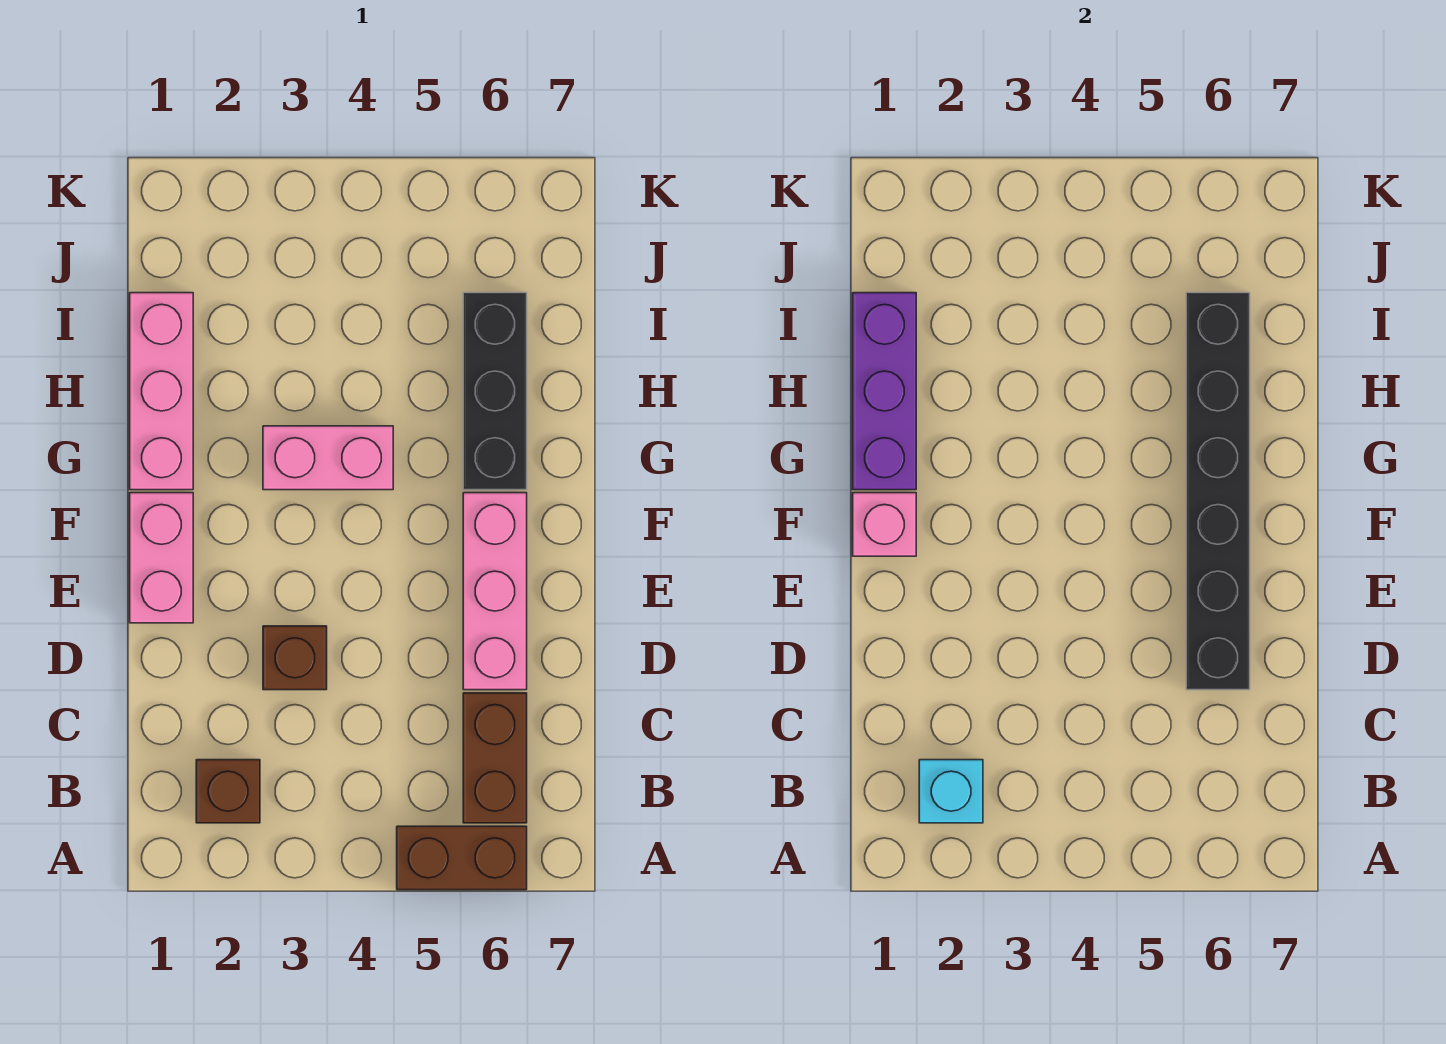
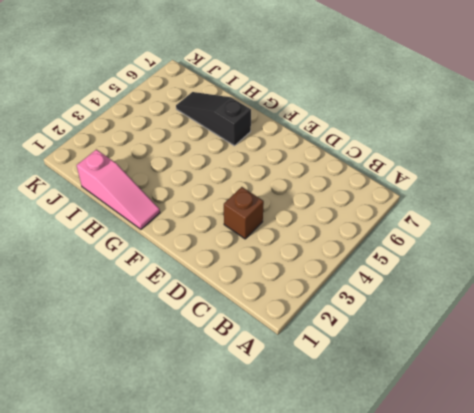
pink slope G1:I1 level 1 top I -> pink brick G1:I1 level 1
black slope G6:I6 level 1 top G -> black brick G6:I6 level 1
none -> brown brick A5:A6 level 1
none -> brown brick B2 level 1
none -> brown brick B6:C6 level 1

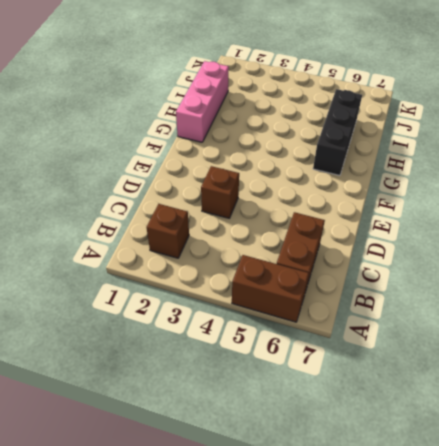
none -> pink brick D6:F6 level 1
none -> pink brick E1:F1 level 1
none -> pink brick G3:G4 level 1

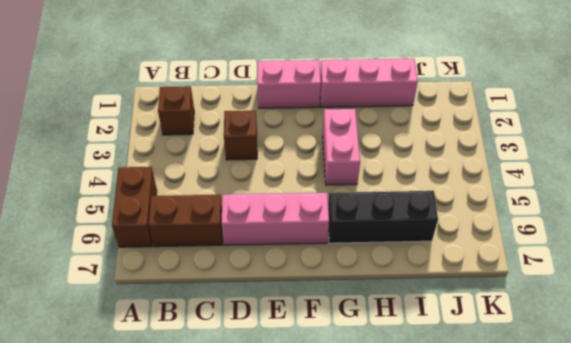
none -> cyan brick B2 level 2
none -> black brick D6:I6 level 2
none -> pink brick F1 level 2

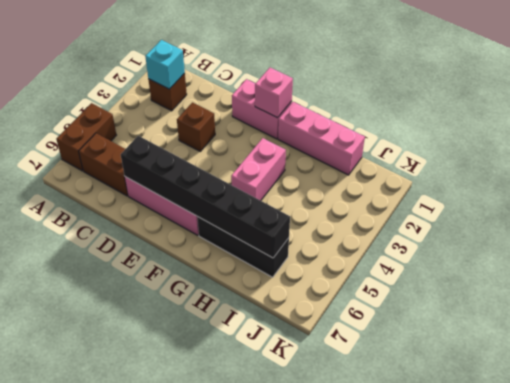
none -> purple brick G1:I1 level 2

